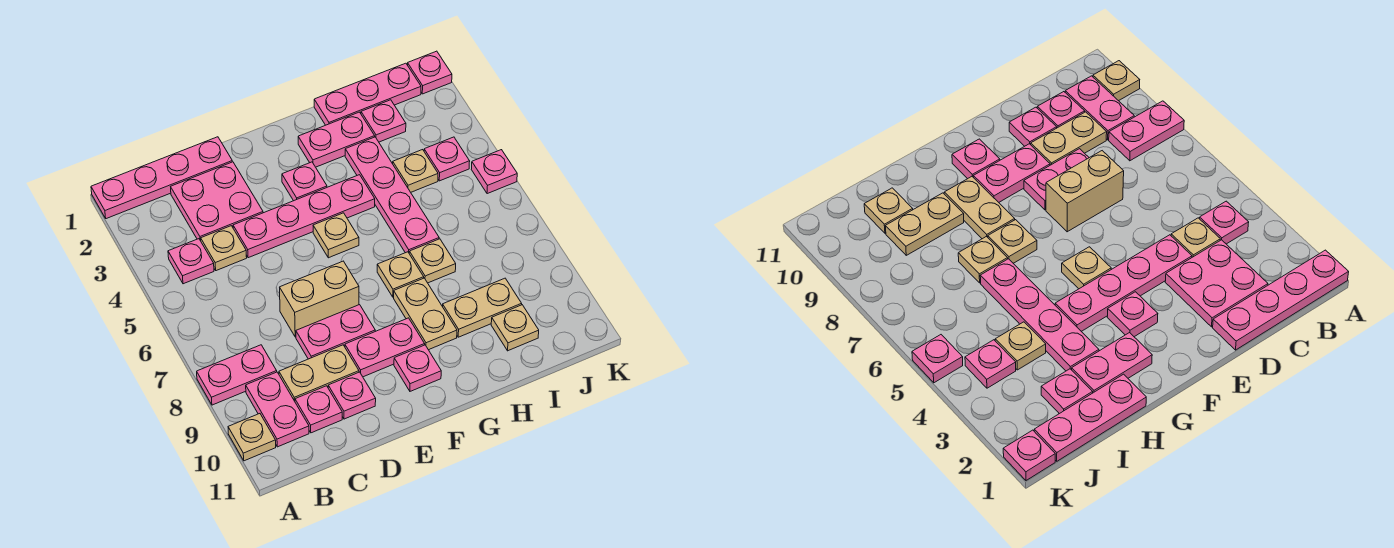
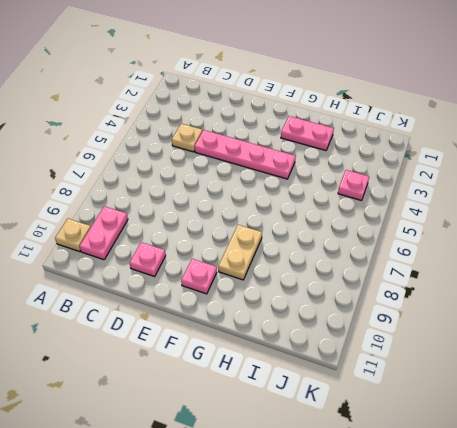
none -> pink plate A1:D1 level 1
none -> pink plate A8:B8 level 1
none -> pink plate B4 level 1
none -> pink plate C2:D3 level 1

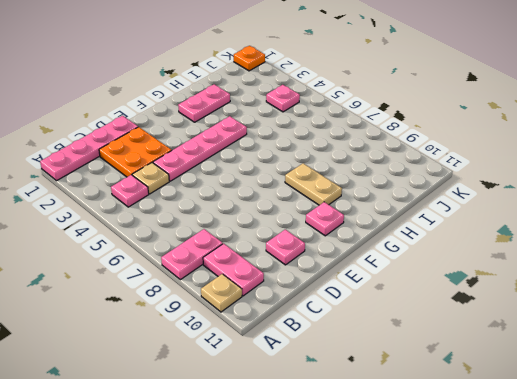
orange plate C2:D3 level 1 -> pink plate C2:D3 level 1
orange plate K1 level 1 -> pink plate K1 level 1
none -> tan plate C9:D9 level 1
none -> pink plate C10 level 1
none -> tan brick D7:E7 level 1
none -> pink plate D8:E8 level 1

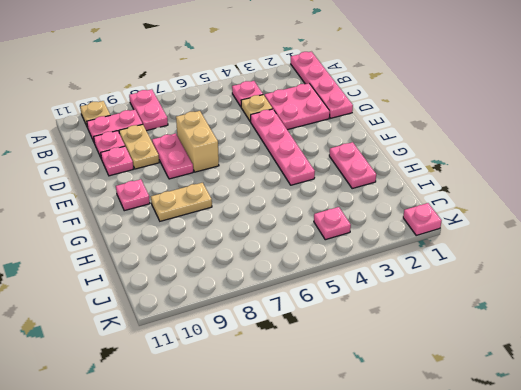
none -> pink plate E9:F9 level 1
none -> pink plate F3 level 1
none -> tan plate F5 level 1
none -> tan plate G7 level 1

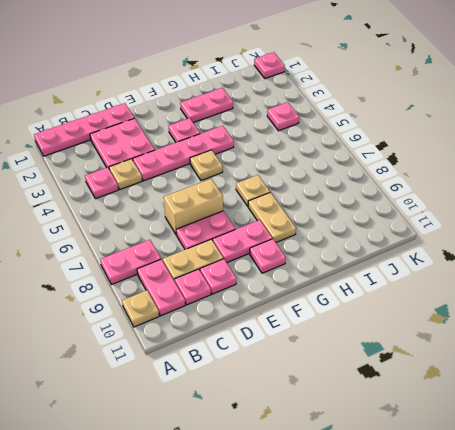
none -> pink plate H1:J1 level 1
none -> pink plate H3:H6 level 1
none -> tan plate H7 level 1
none -> tan plate H9:I9 level 1

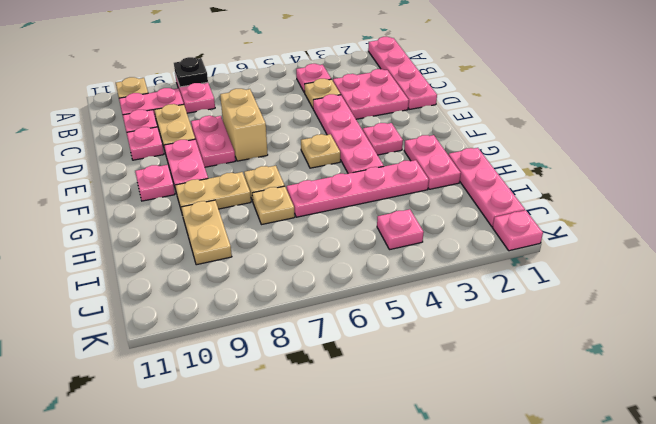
black plate A8 level 2 -> none
none -> pink plate I2 level 1
none -> tan plate I4 level 1
none -> tan plate I10 level 1
none -> pink plate K5 level 1

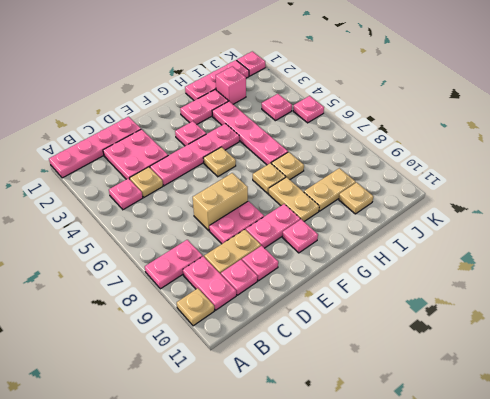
pink brick I2 level 1 -> pink plate I2 level 1
none -> tan plate I4 level 1

